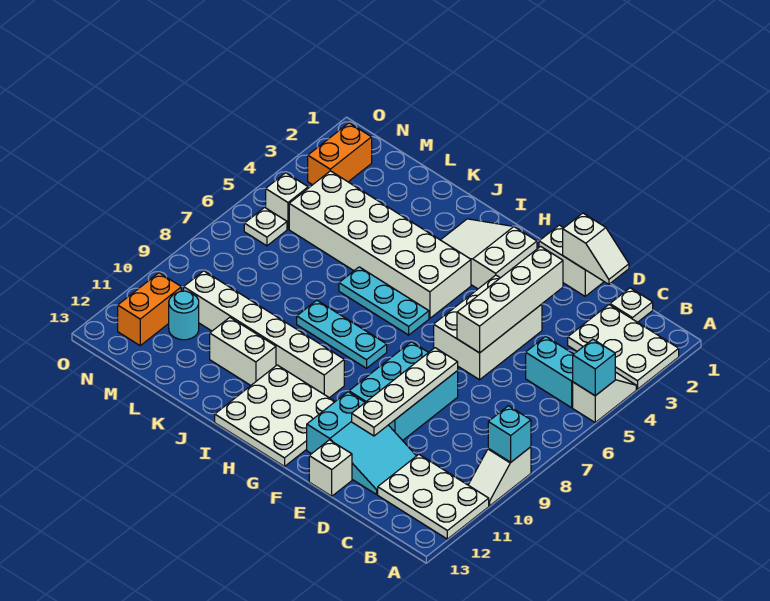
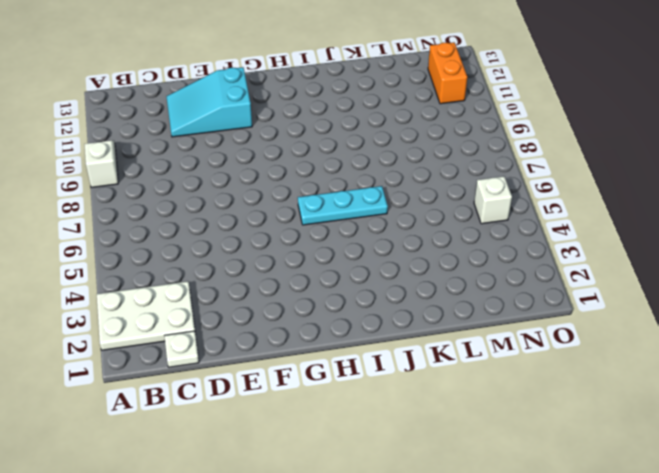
none -> white slope A4:A5 level 1 top 5
none -> white plate A11:C12 level 1
none -> cyan brick B5:C5 level 1

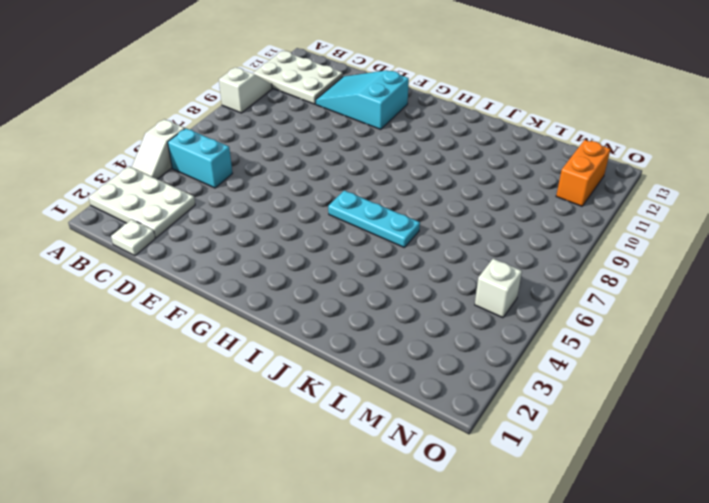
none -> white brick E1:F1 level 1
none -> white brick E4:F6 level 1
none -> cyan brick E8:F10 level 1

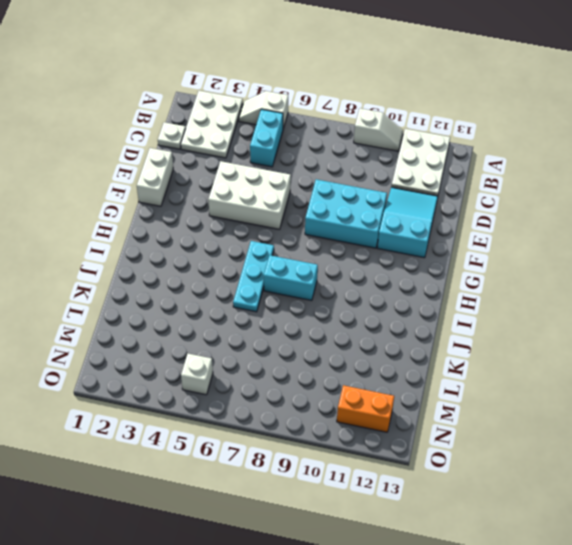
cyan brick I7:I8 level 1 -> cyan plate H8:J8 level 1
none -> white brick E13 level 1
none -> white slope G2:I3 level 1 top G
none -> white plate G11:I13 level 1

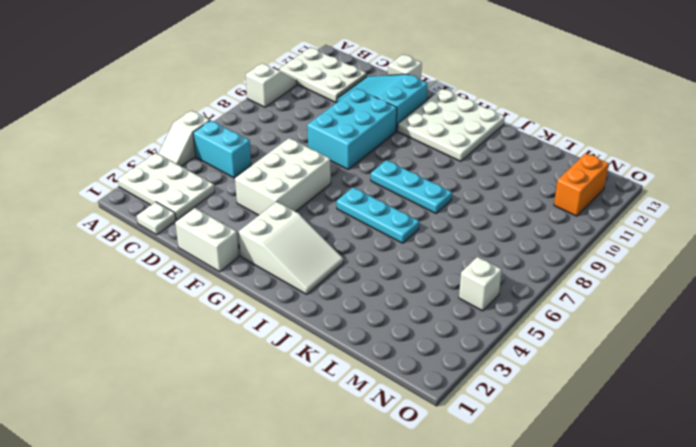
none -> white brick H4:M5 level 1
none -> white brick H10:M10 level 1
none -> white brick J11:K11 level 1

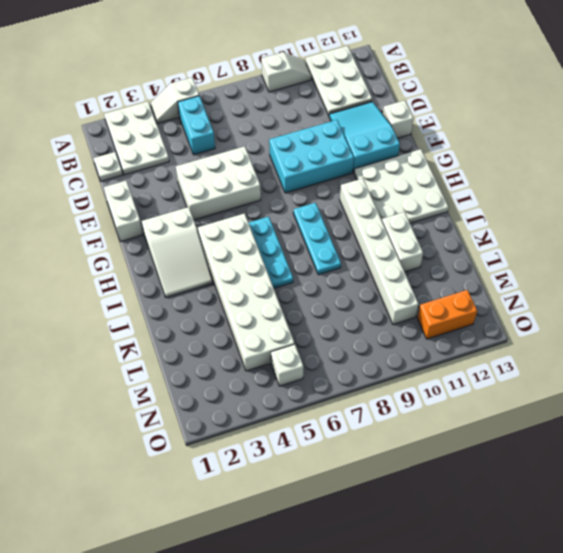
none -> cyan round brick M11 level 1
none -> orange brick N2:N3 level 1
none -> white plate N6 level 1

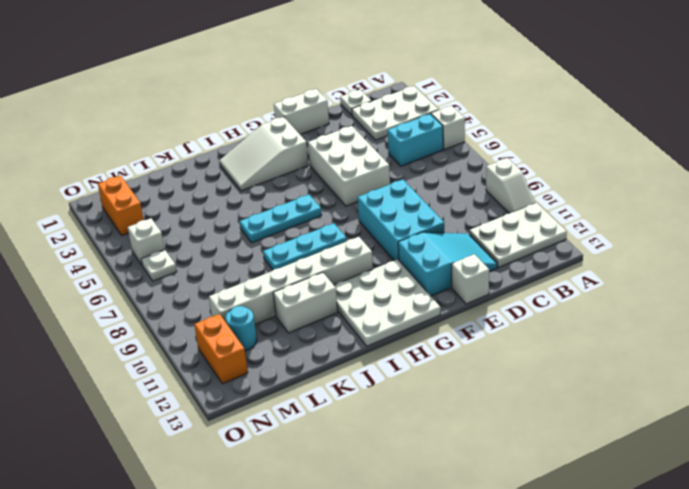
none -> white brick H4:M5 level 1
none -> cyan brick A5 level 2
none -> cyan brick A9 level 2

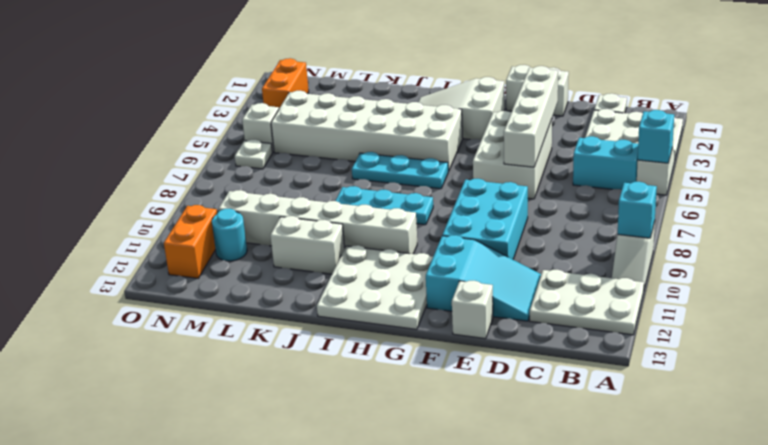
none -> white slope D1:E1 level 2 top E
none -> white plate E8:E11 level 2

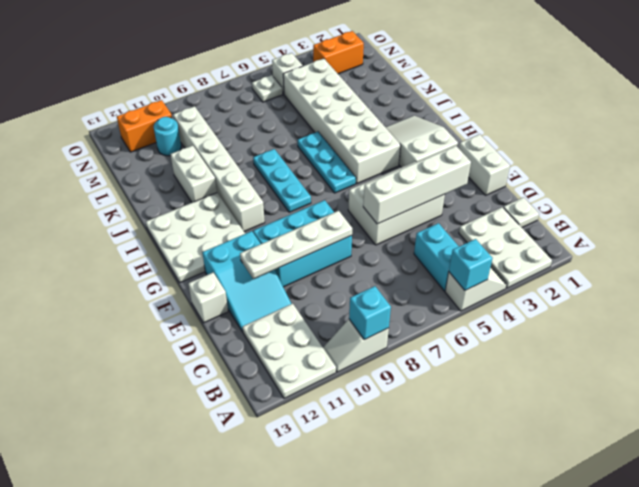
none -> white slope D1:E1 level 2 top E

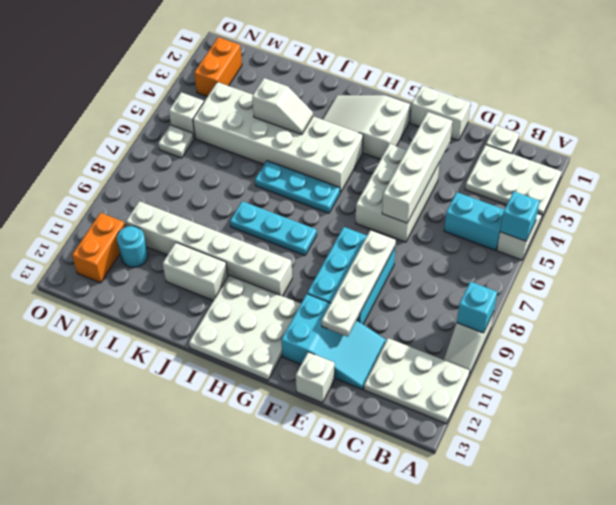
white slope J4:K4 level 2 top K -> white slope D1:E1 level 2 top E

